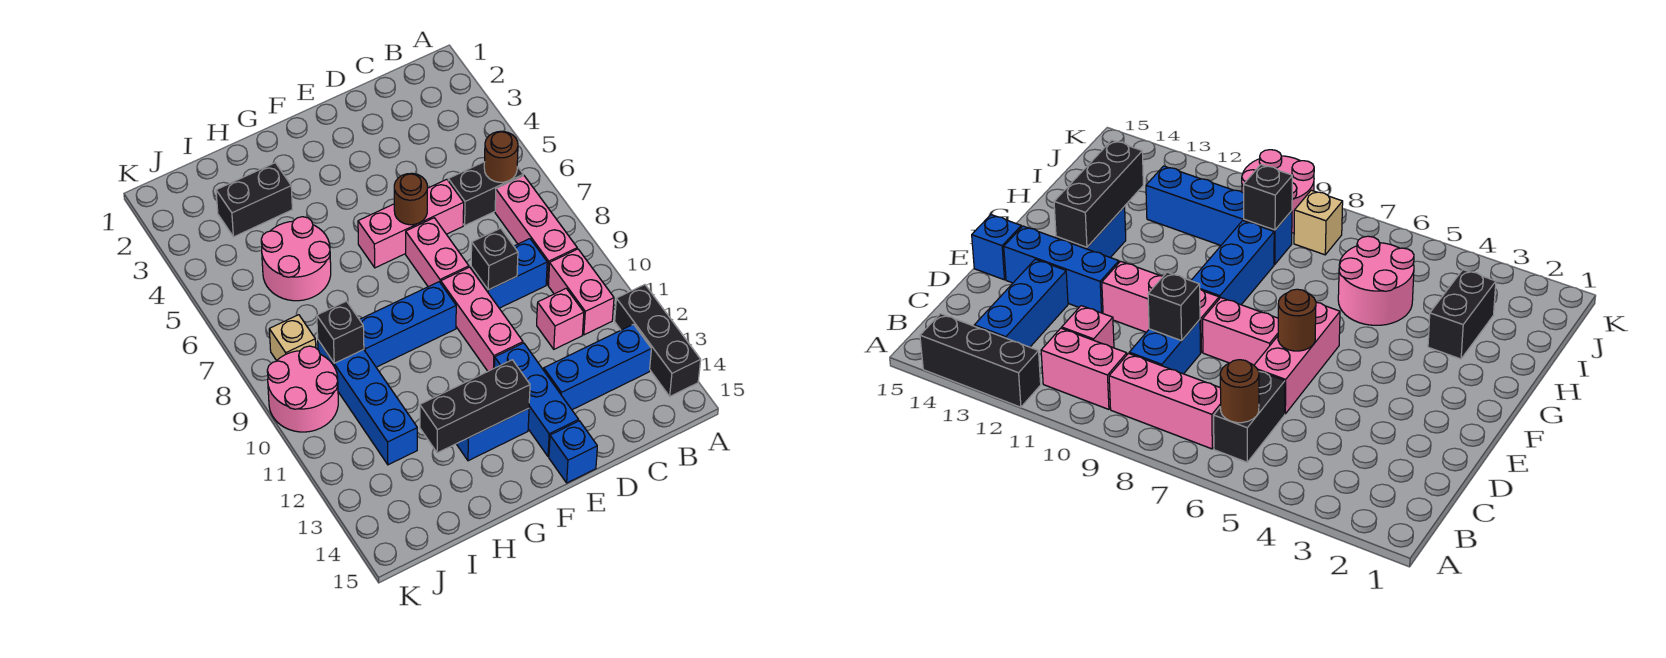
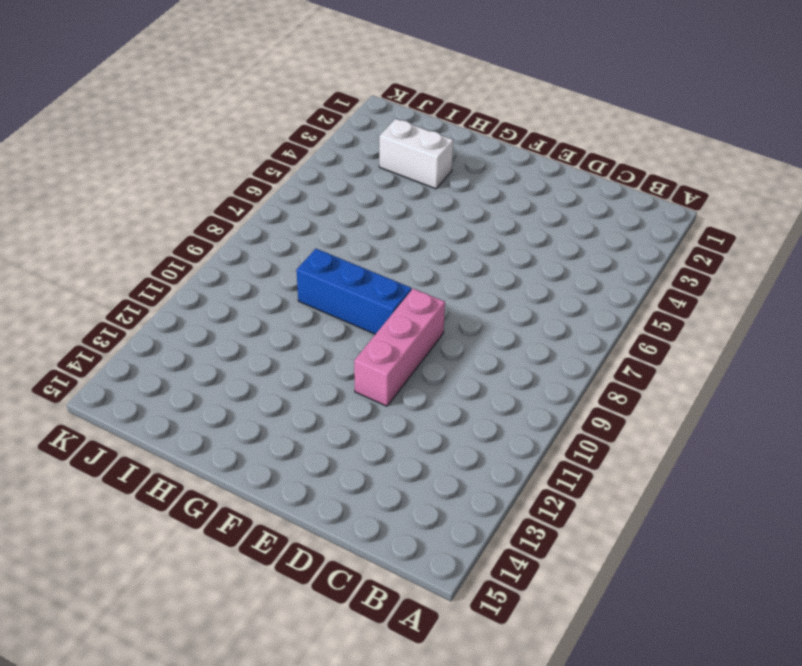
white brick H3:I3 level 1 -> black brick H3:I3 level 1
none -> black brick A12:A14 level 1
none -> black brick B6:C6 level 1
none -> pink brick B7:B9 level 1

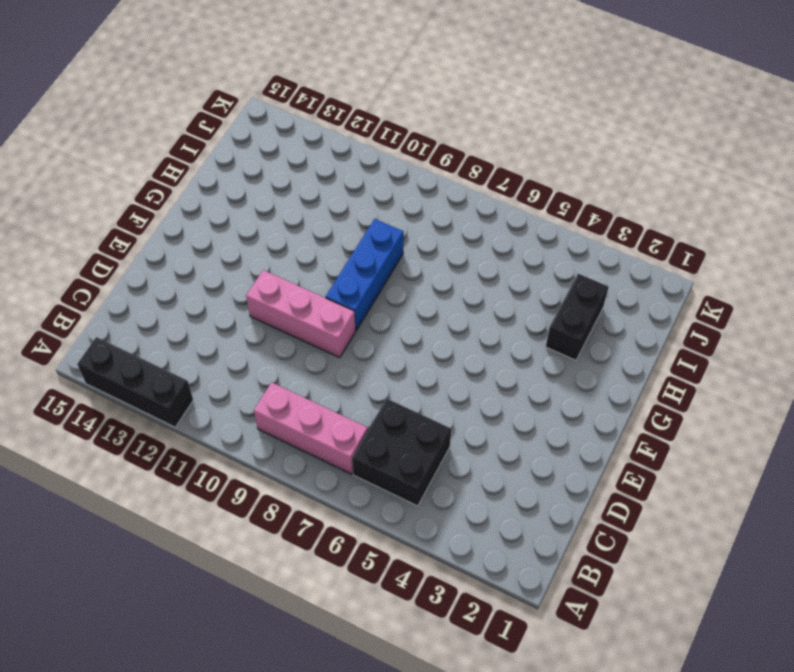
black brick B5:C6 level 1 -> black brick B6:C6 level 1
none -> pink brick B10:B11 level 1
none -> blue brick B13:D13 level 1
none -> blue brick C9:D9 level 1

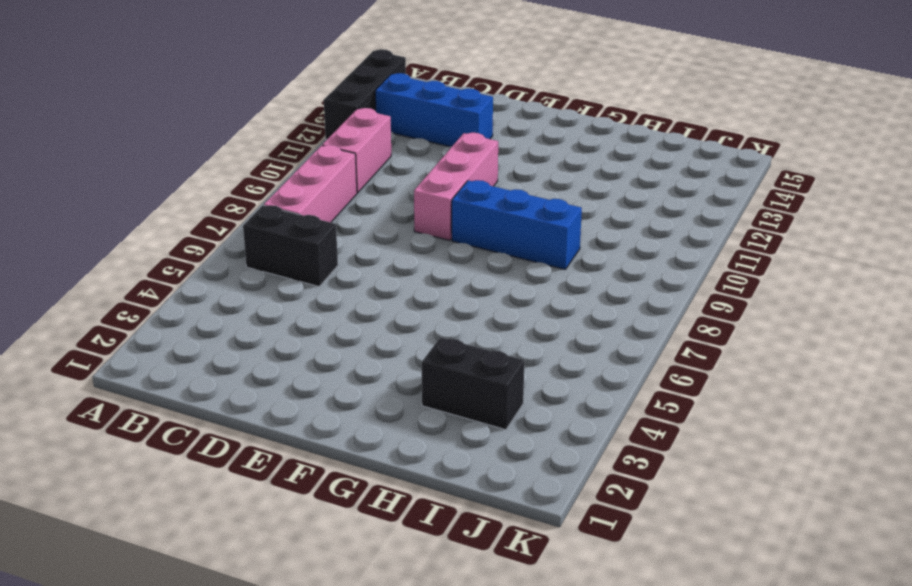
none -> blue brick C9:D9 level 1
none -> pink brick C11 level 1
none -> pink brick D6:F6 level 1

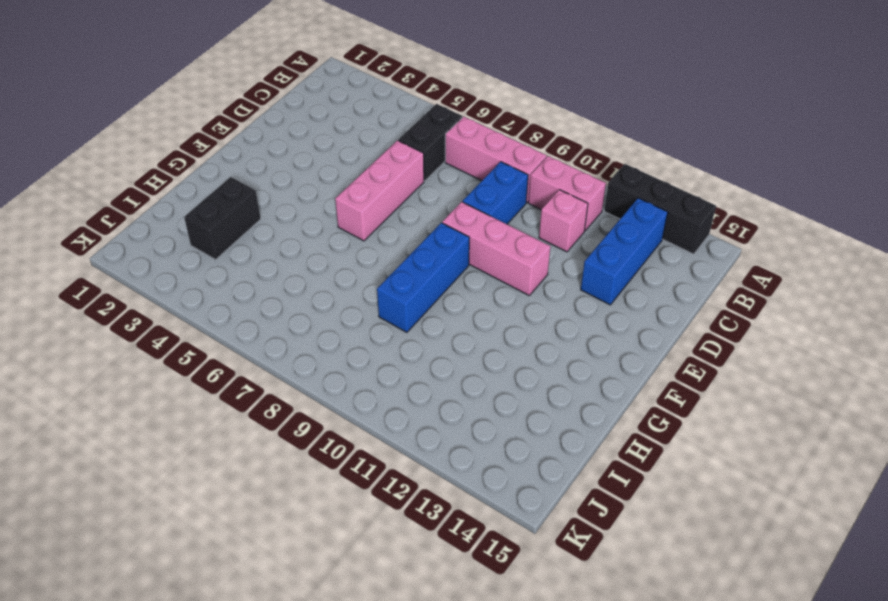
none -> pink brick E7:E8 level 1
none -> blue brick E12:E14 level 1
none -> blue brick E15 level 1

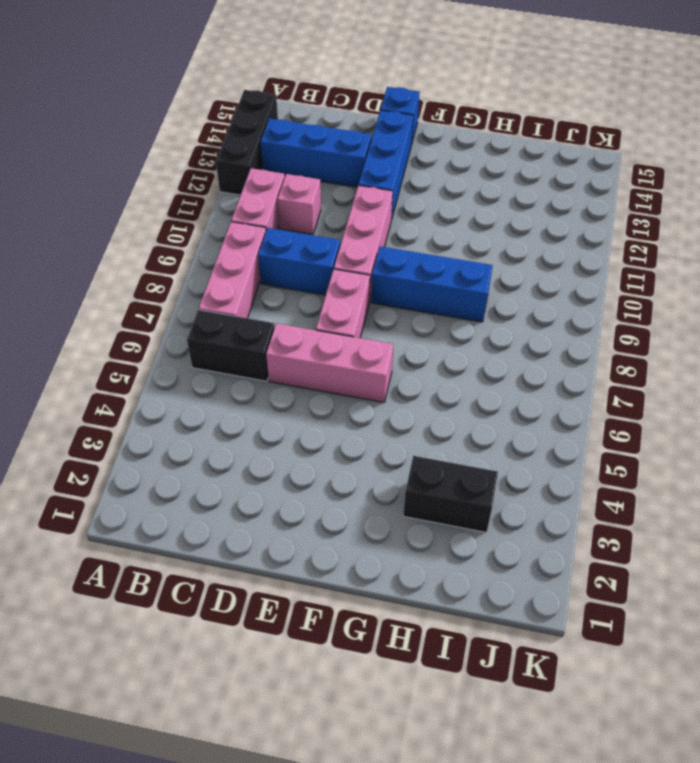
none -> blue brick F13:G13 level 1
none -> pink round brick H5:I6 level 1
none -> blue brick I9:I12 level 1

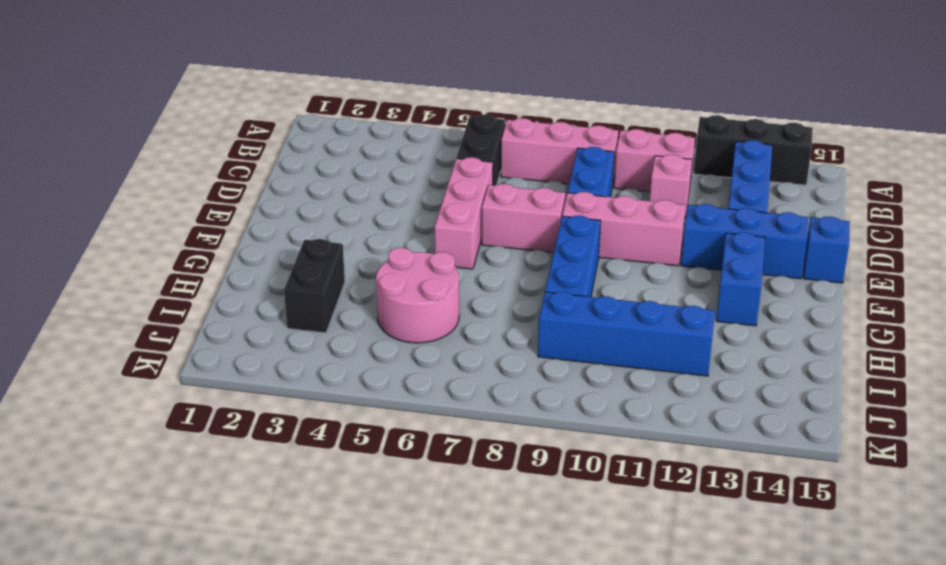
none -> tan brick J8 level 1
none -> pink round brick J9:K10 level 1
none -> brown round brick B6 level 2

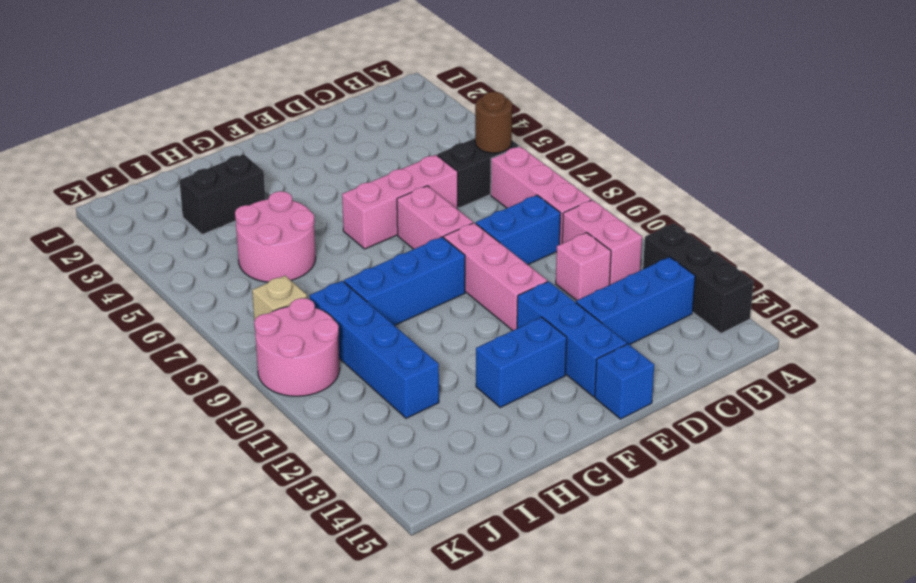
none -> black brick D9 level 2
none -> brown round brick E6 level 2
none -> black brick F13:H13 level 2

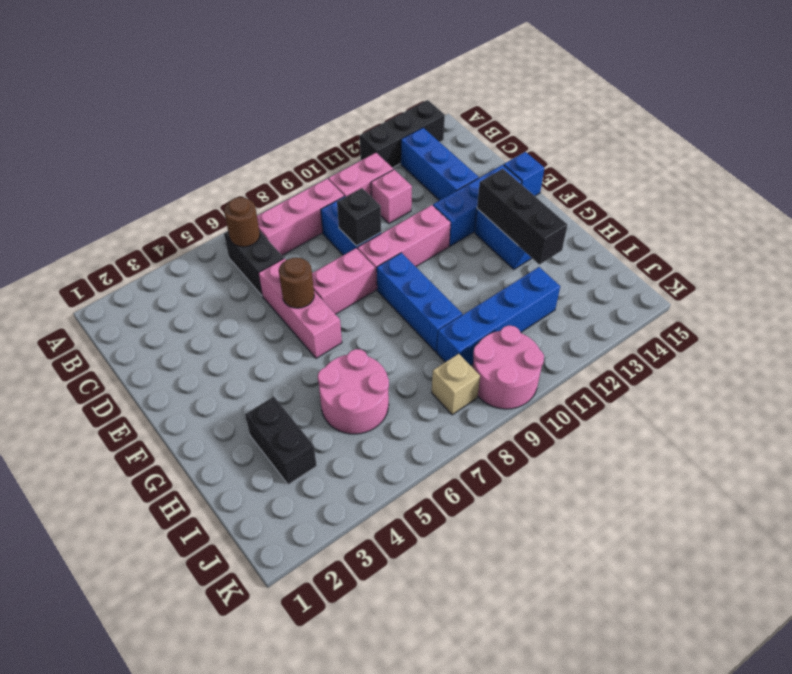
none -> black brick I9 level 2

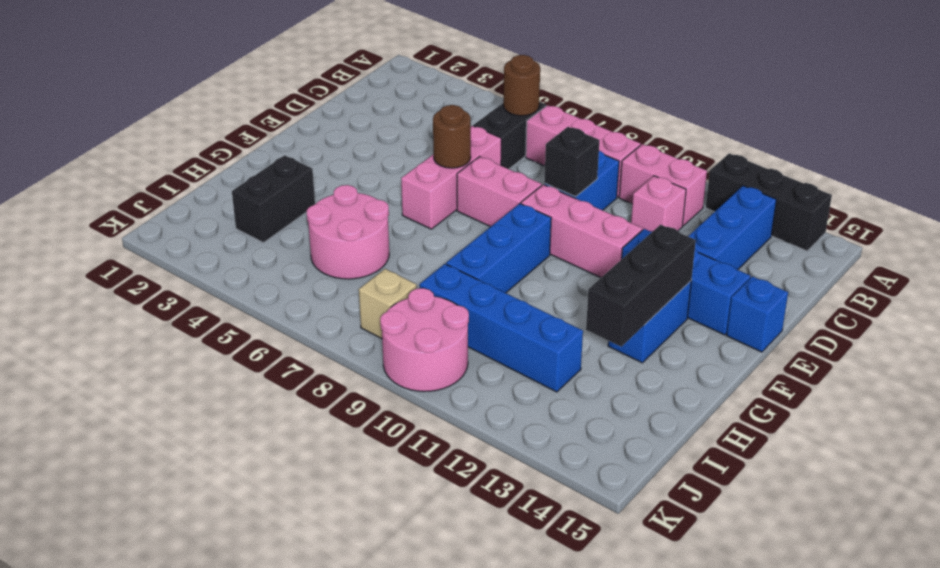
none -> black brick I9 level 2

